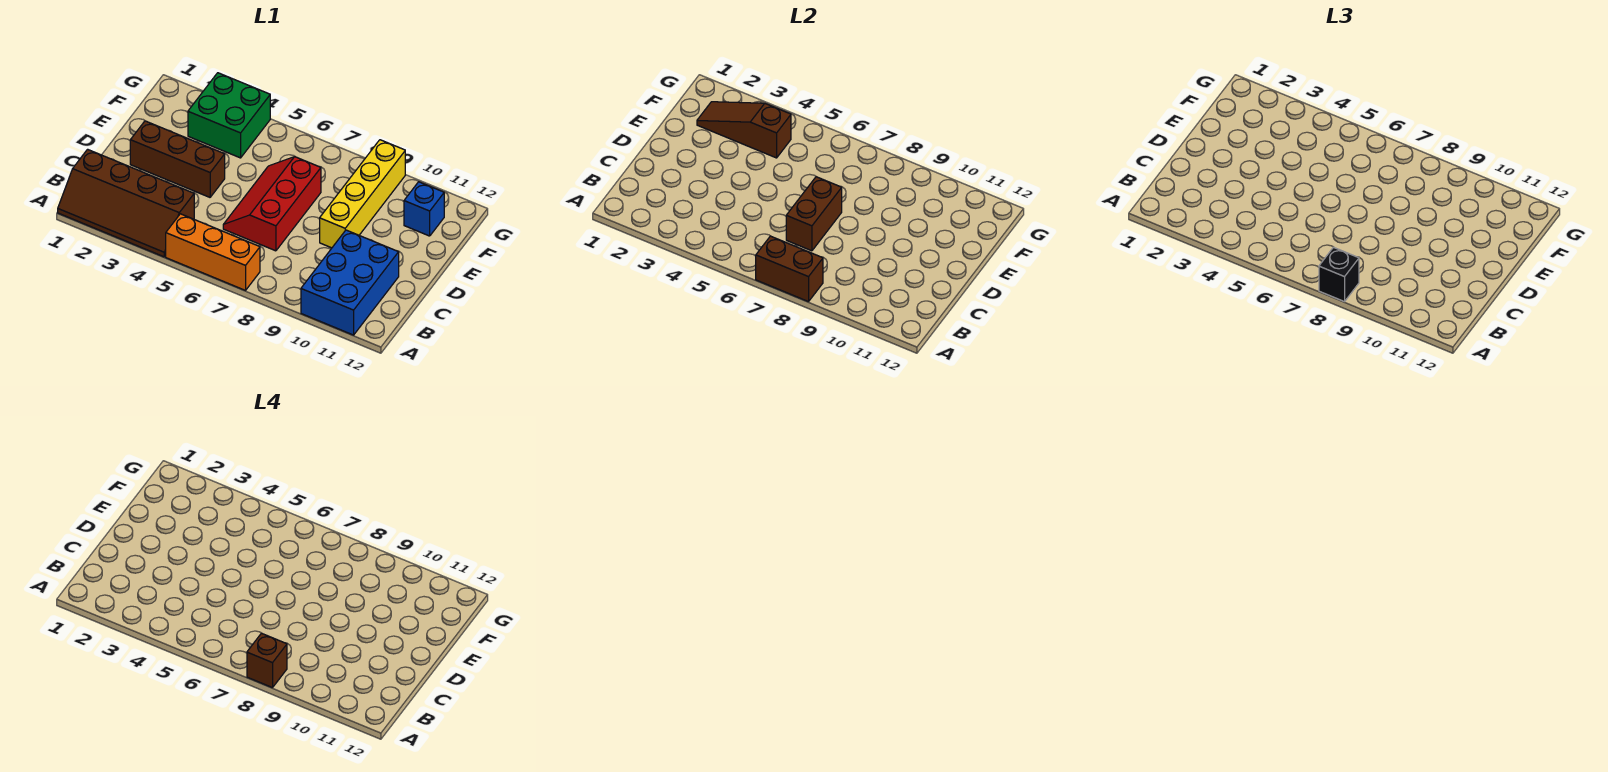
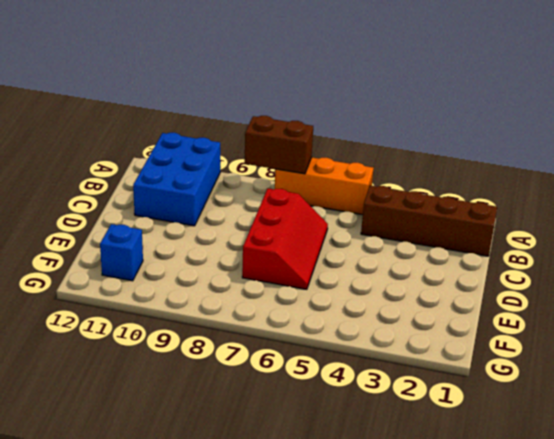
none -> brown brick D2:D4 level 1
none -> yellow brick D9:G9 level 1
none -> green brick F3:G4 level 1

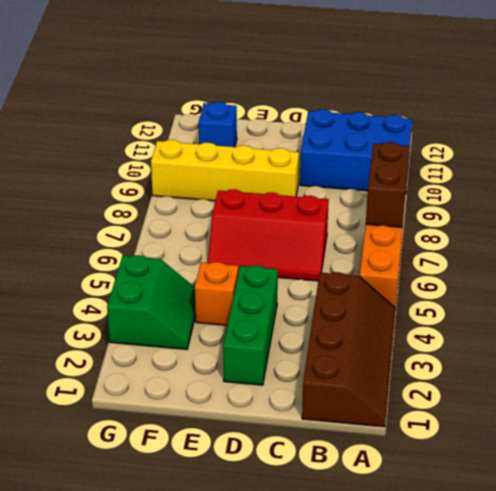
green brick D2:D4 level 1 -> brown brick D2:D4 level 1
orange brick E4 level 1 -> none
green slope F3:G4 level 1 top G -> green brick F3:G4 level 1
none -> brown brick C7:D7 level 2
none -> brown slope F2:F4 level 2 top 4
none -> black brick A8 level 3

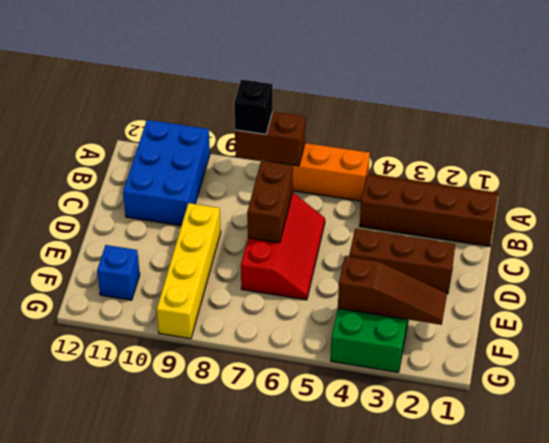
none -> brown brick A8 level 4

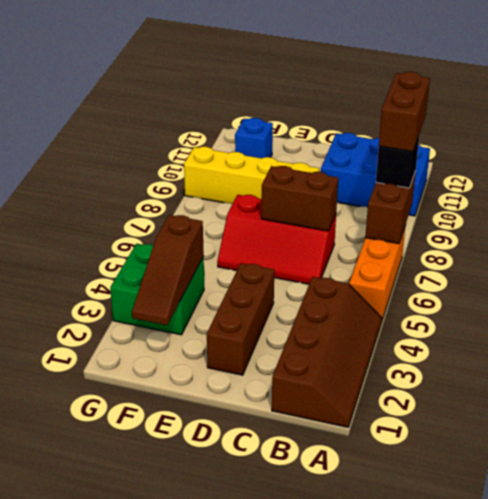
brown brick A8:A9 level 4 -> brown brick A8 level 4

